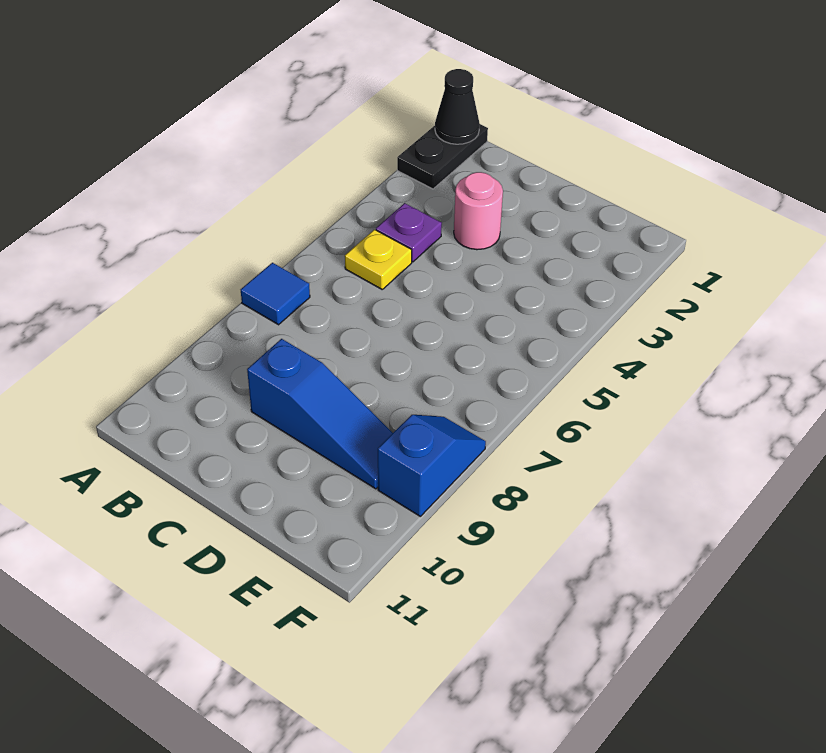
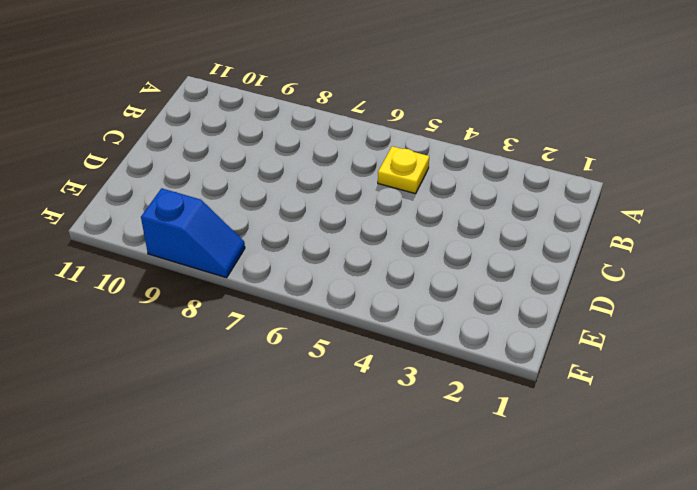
none -> black plate A1:A2 level 1
none -> blue tile A7 level 1

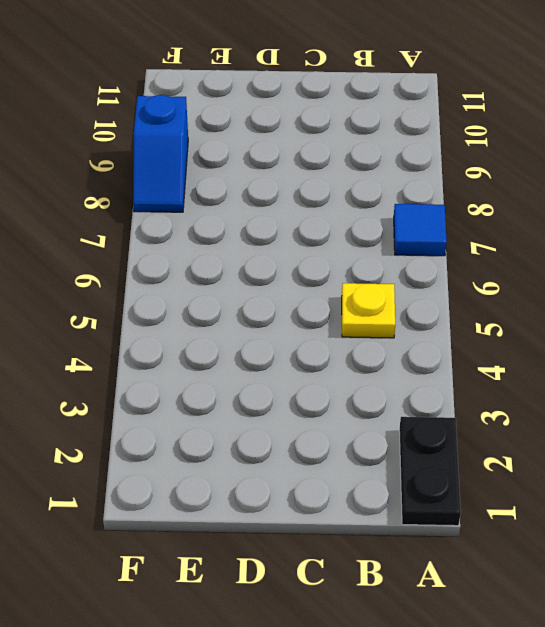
none -> purple plate B4 level 1
none -> pink round brick C3 level 1

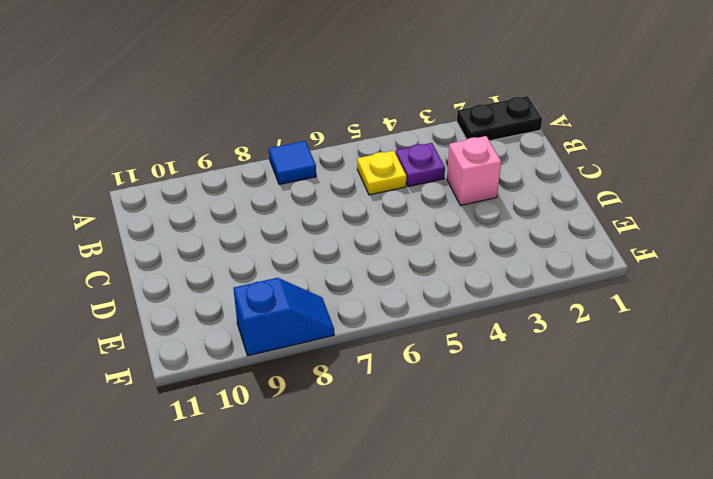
pink brick C3 level 1 -> pink round brick C3 level 1
none -> blue slope C9:E9 level 1 top C
none -> black cone A1 level 2

